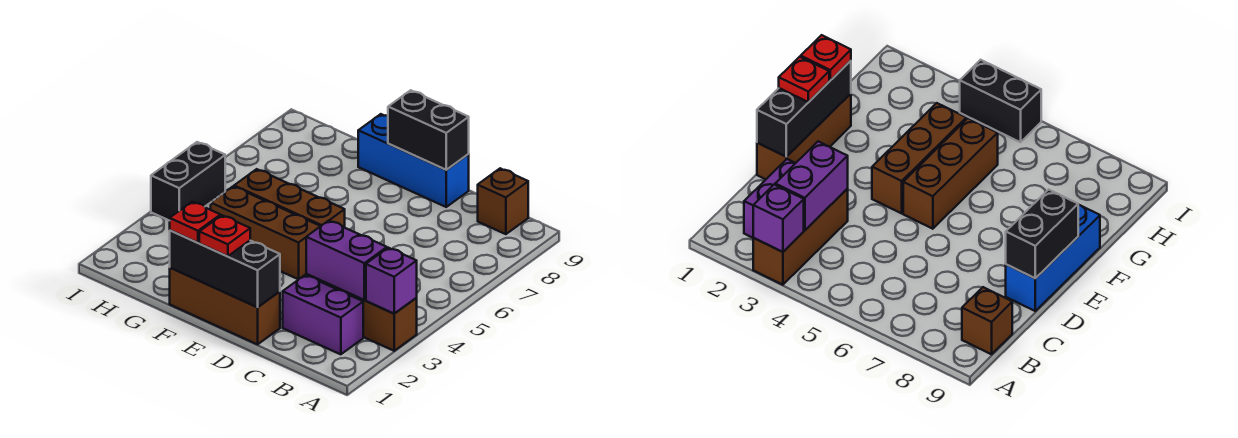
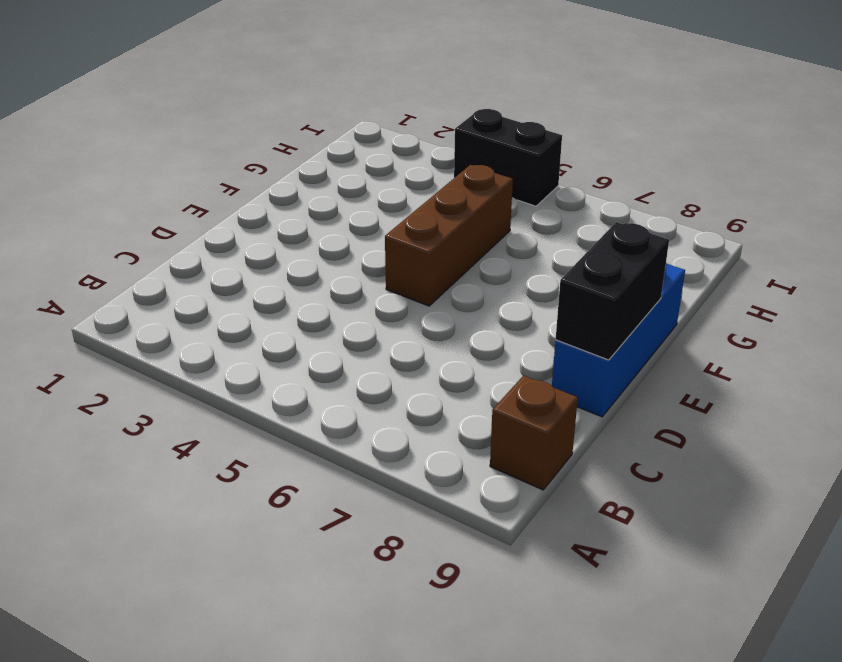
none -> brown brick A3:C3 level 1
none -> purple brick B2:C2 level 1
none -> brown brick D1:F1 level 1

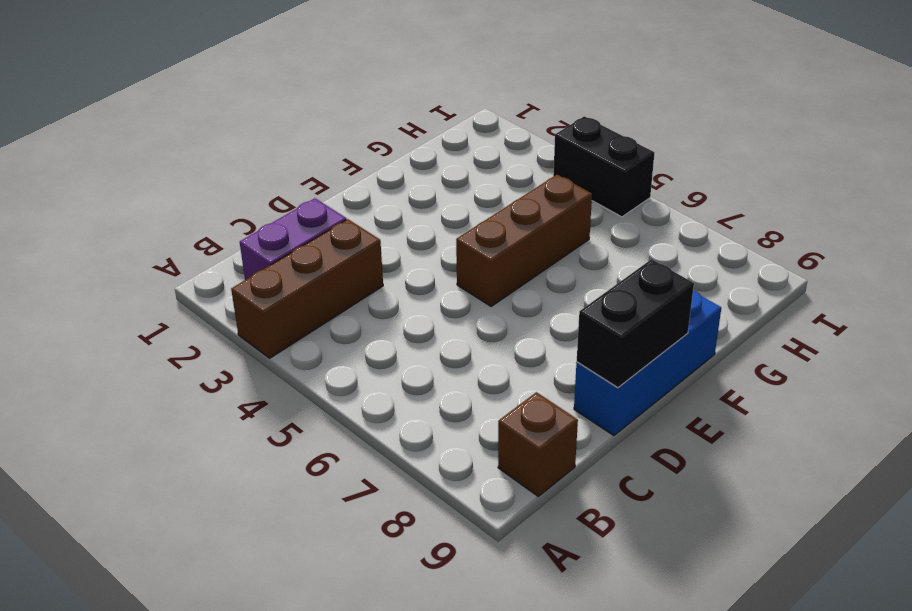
none -> brown brick D1:F1 level 1
none -> brown brick E4:G4 level 1
none -> purple brick A3 level 2

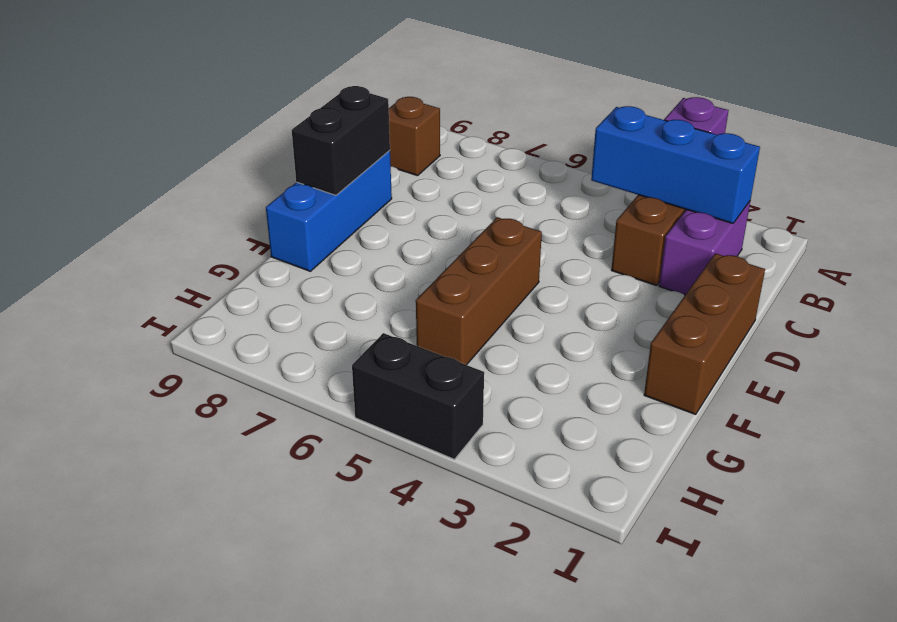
blue brick B2:B4 level 2 -> purple brick B3:C3 level 2
none -> brown brick E4:G4 level 1
none -> black brick D1:F1 level 2
none -> red plate E1 level 3

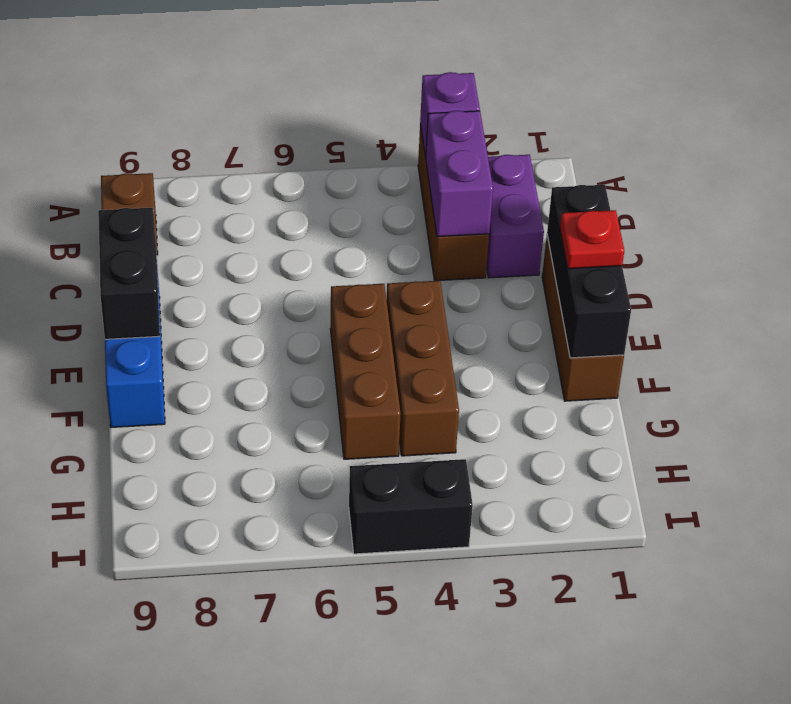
none -> red plate F1 level 3

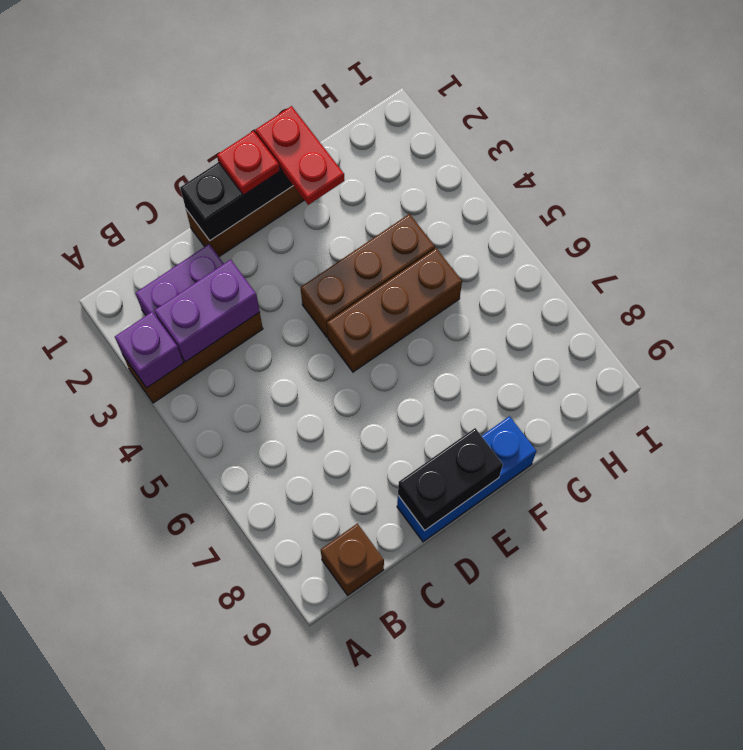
red plate F1:F2 level 3 -> red plate F1 level 3
none -> black brick I4:I5 level 1

